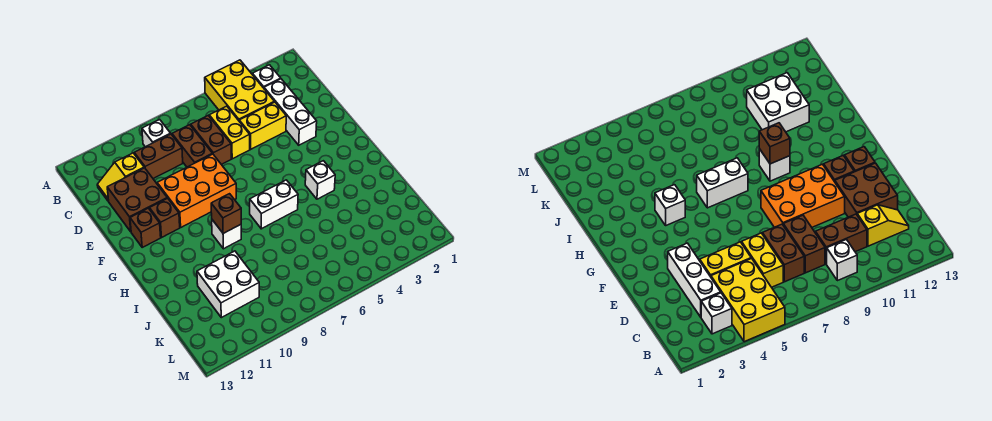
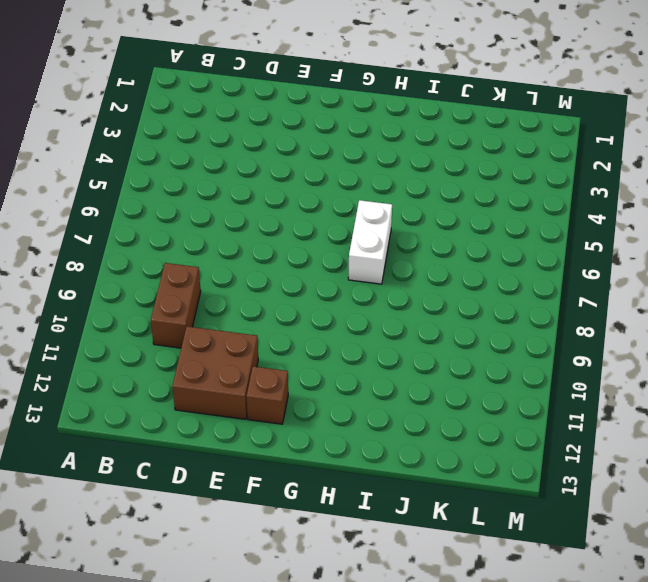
none -> yellow brick A4:C5 level 1
none -> white brick B3 level 1
none -> white brick B9 level 1

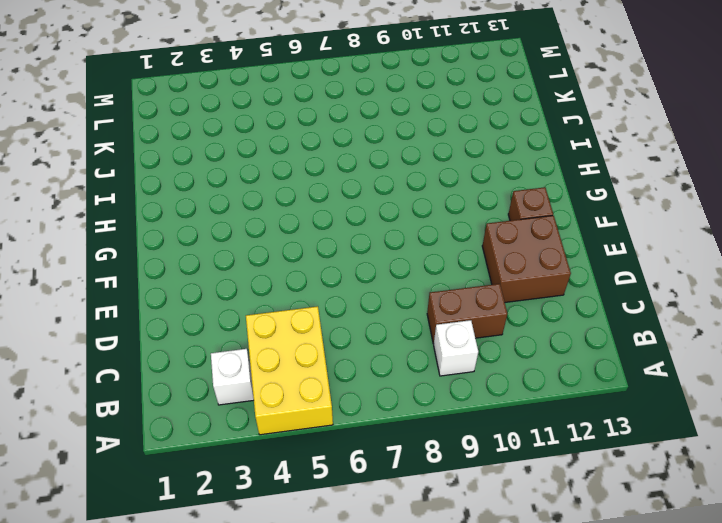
none -> white brick C3:E3 level 1
none -> yellow brick C6:D6 level 1
none -> brown brick C7:D7 level 1

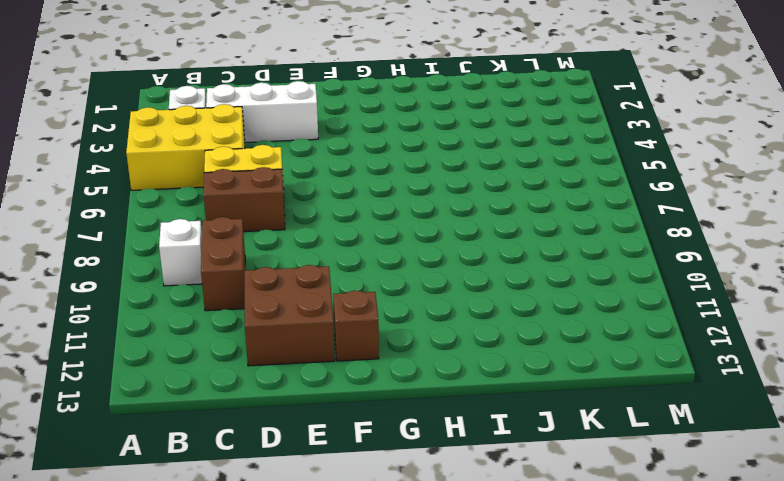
none -> brown brick C8:D8 level 1
none -> yellow slope C11:C12 level 1 top 11
none -> yellow brick D4:D5 level 1

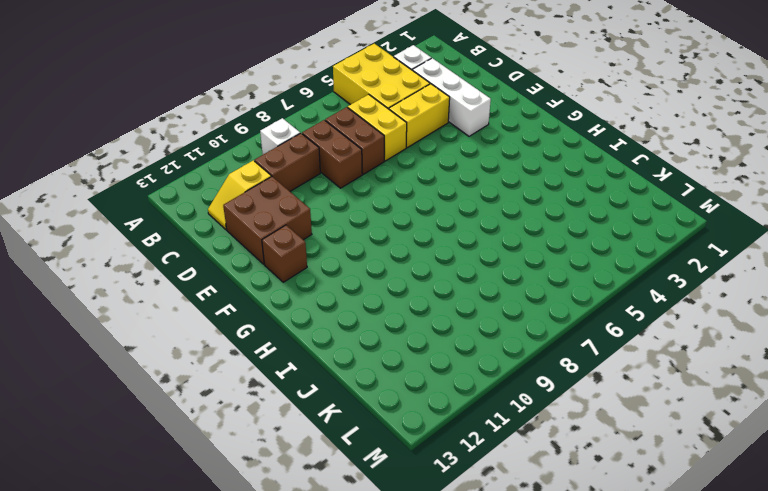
none -> orange brick E8:F10 level 1
none -> brown brick F11 level 1
none -> white brick H4 level 1

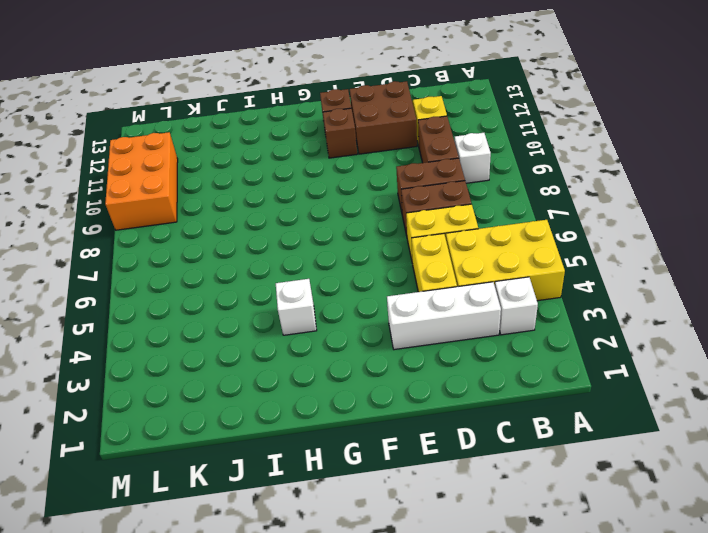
orange brick L9:M11 level 1 -> orange brick E8:F10 level 1
none -> white brick H6:H7 level 1
none -> white brick H9 level 1
none -> white brick J10:K11 level 1

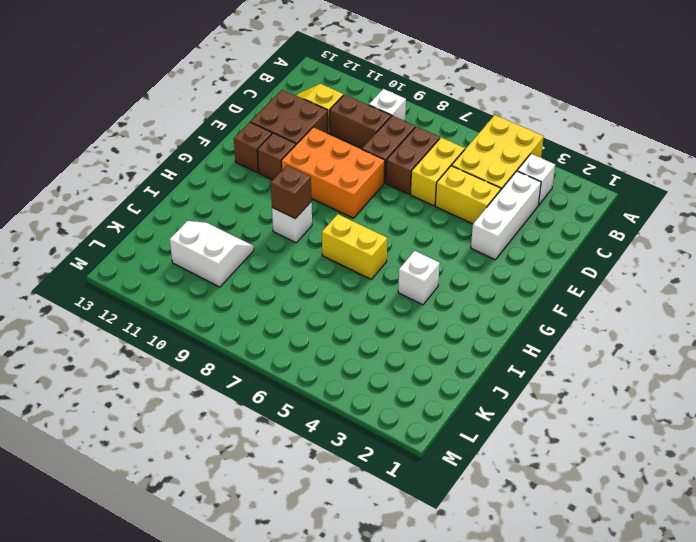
yellow brick H6:H7 level 1 -> white brick H6:H7 level 1
white slope J10:K11 level 1 top K -> white brick J10:K11 level 1

